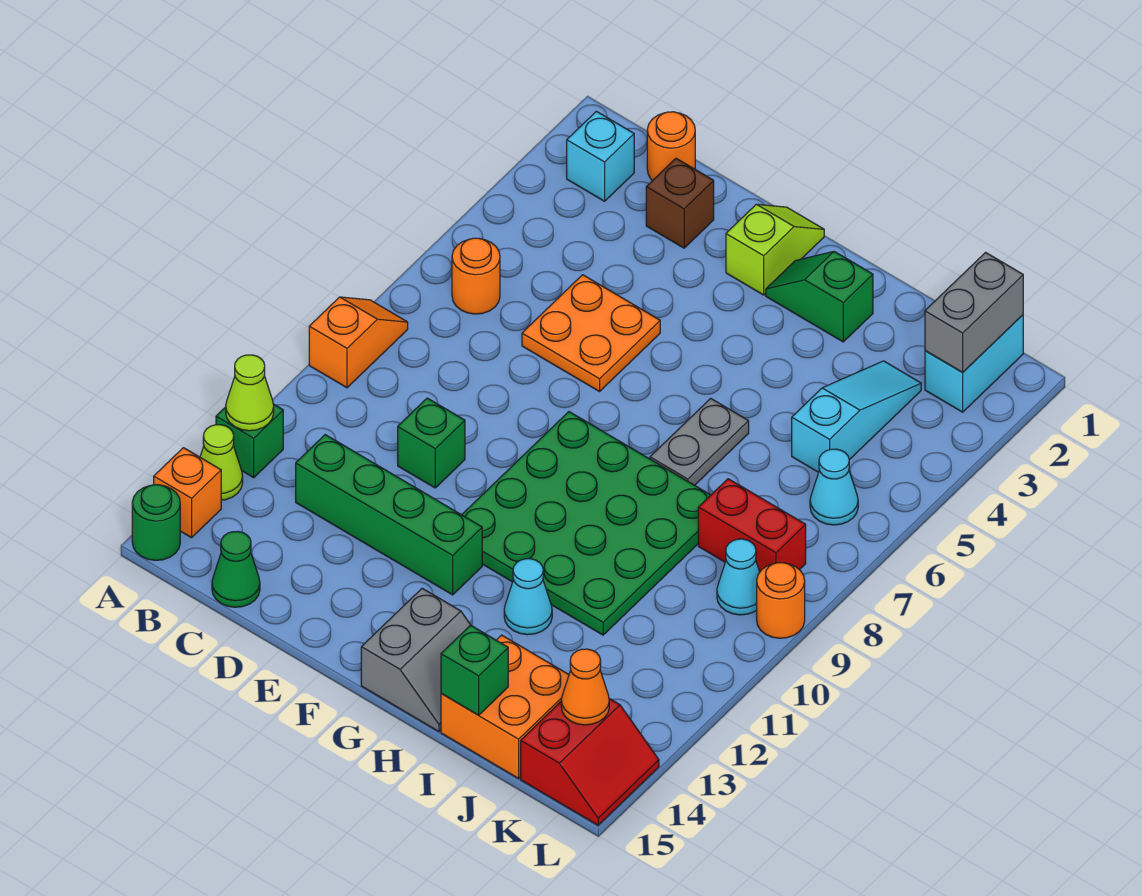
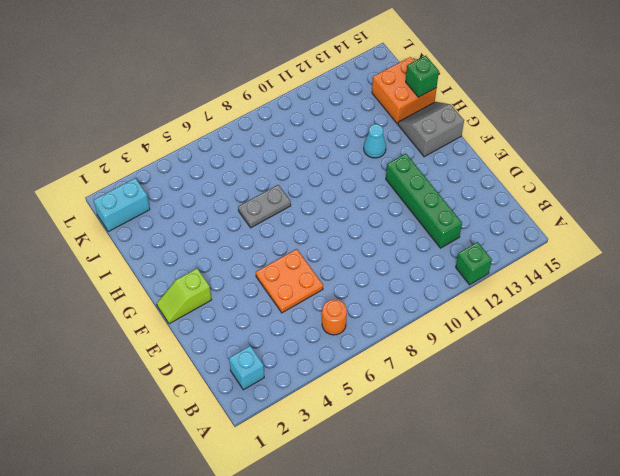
none -> orange slope A8:A9 level 1 top 9
none -> lime cone A13 level 1
none -> orange brick A14 level 1
none -> green round brick A15 level 1

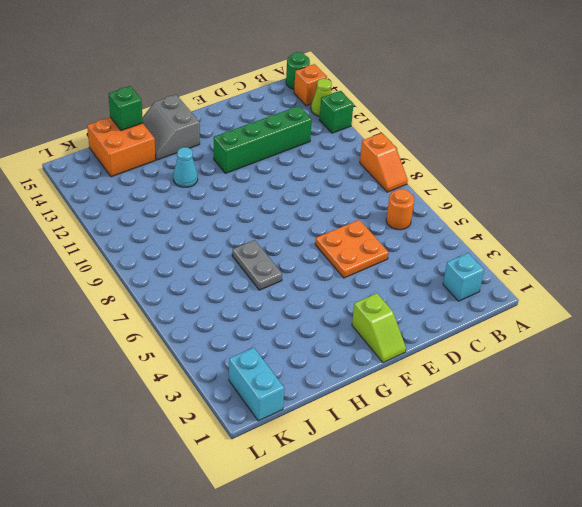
none -> orange round brick C1 level 1
none -> green cone C15 level 1
none -> brown brick D2 level 1
none -> green brick D10 level 1

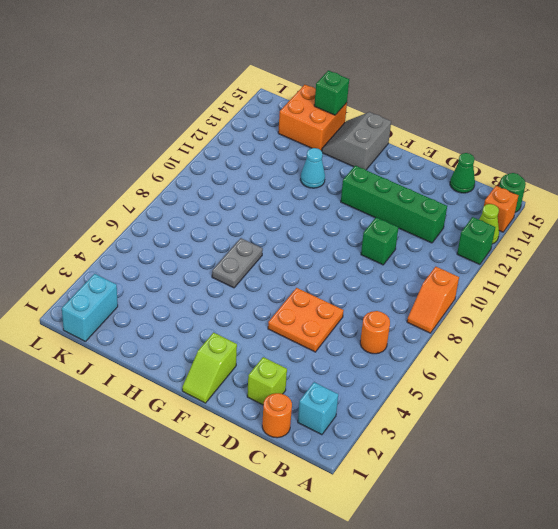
lime brick D2 level 1 -> brown brick D2 level 1
none -> green plate F8:I11 level 1
none -> green slope G2:H2 level 1 top H
none -> cyan slope J3:J5 level 1 top 5
none -> red brick J8:K8 level 1

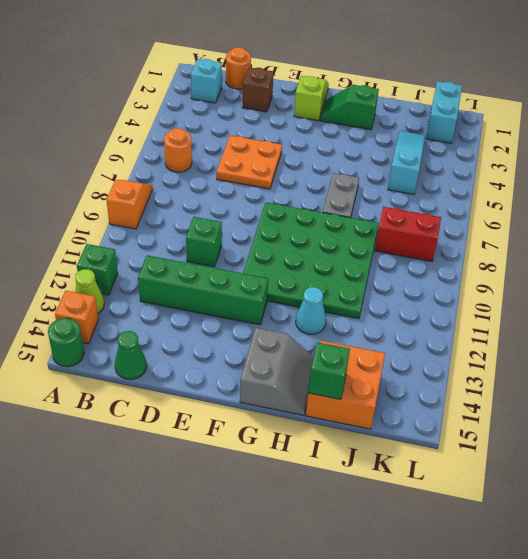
none -> cyan cone K6 level 1
none -> cyan cone K9 level 1
none -> red slope K14:L15 level 1 top K
none -> orange round brick L9 level 1

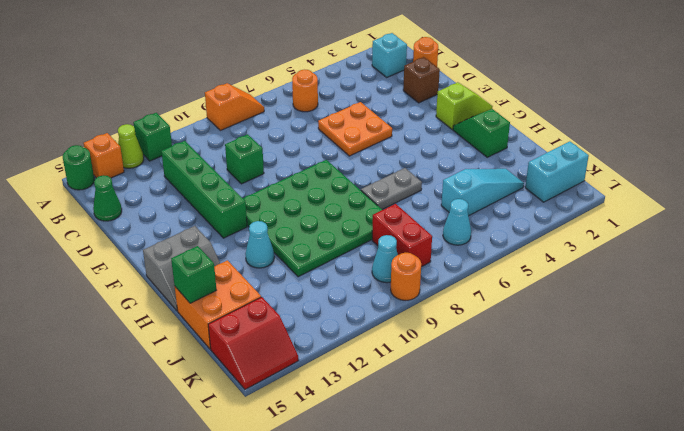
none -> lime cone A12 level 2
none -> grey brick K1:K2 level 2
none -> orange cone K14 level 2

